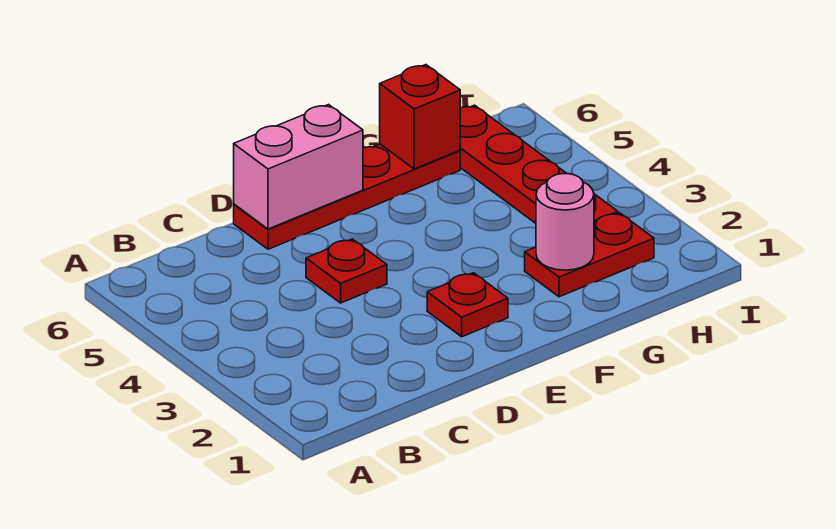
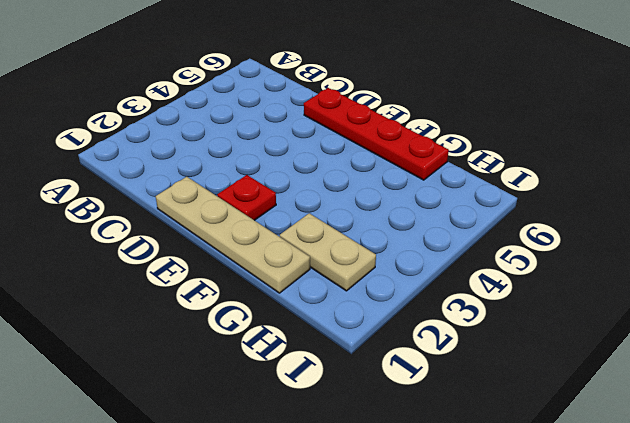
tan plate D1:G1 level 1 -> none
tan plate G2:H2 level 1 -> red plate G2:H2 level 1
none -> red plate D4 level 1
none -> red plate H3:H6 level 1

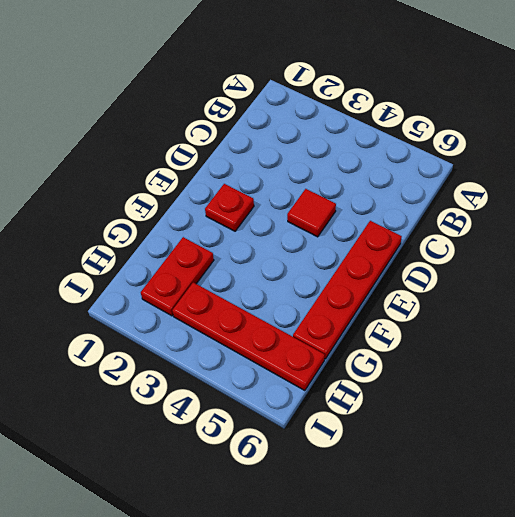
red tile D4 level 1 -> red plate D4 level 1
none -> pink brick D6:E6 level 2
none -> pink round brick G2 level 2

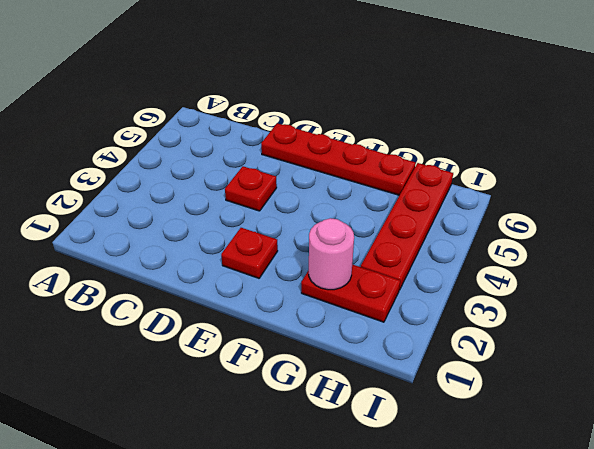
none -> pink brick D6:E6 level 2
none -> red brick G6 level 2

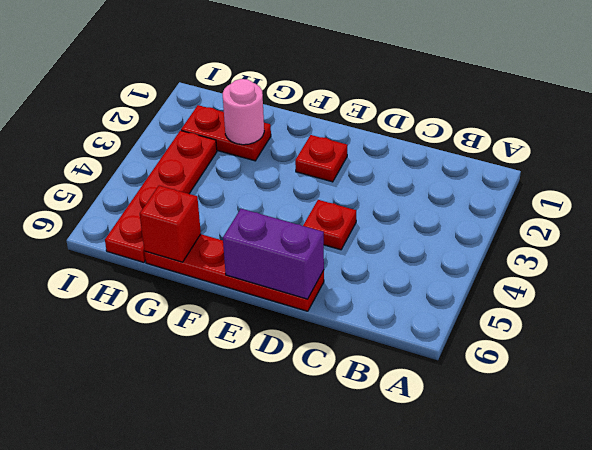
purple brick D6:E6 level 2 -> pink brick D6:E6 level 2

